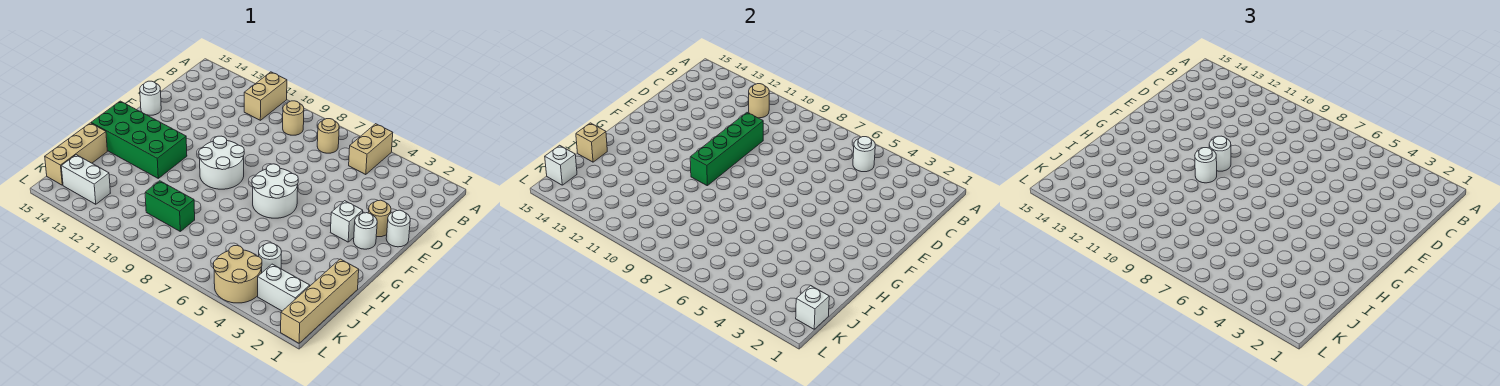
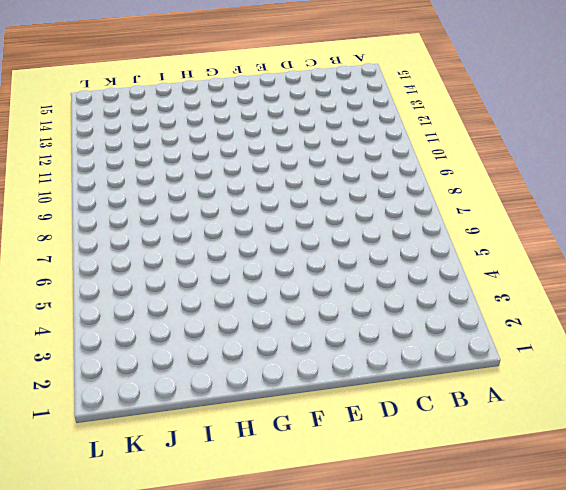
none -> tan brick A5:B5 level 1
none -> tan brick A11:B11 level 1
none -> tan round brick B7 level 1

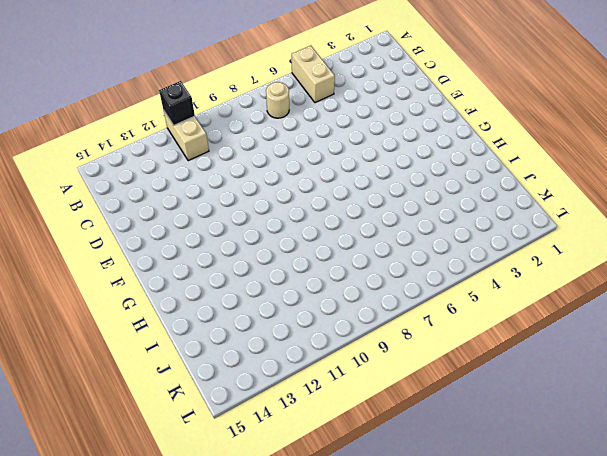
black brick A11 level 2 -> none
none -> tan round brick B9 level 1
none -> white round brick E1 level 1
none -> tan round brick E2 level 1

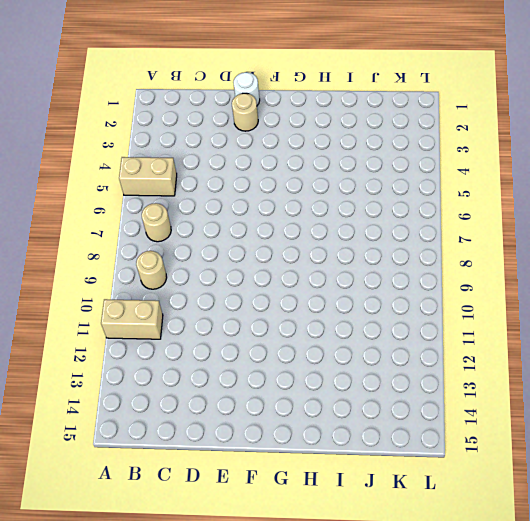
none -> white round brick E15 level 1
none -> white round brick F2 level 1
none -> white brick F3 level 1

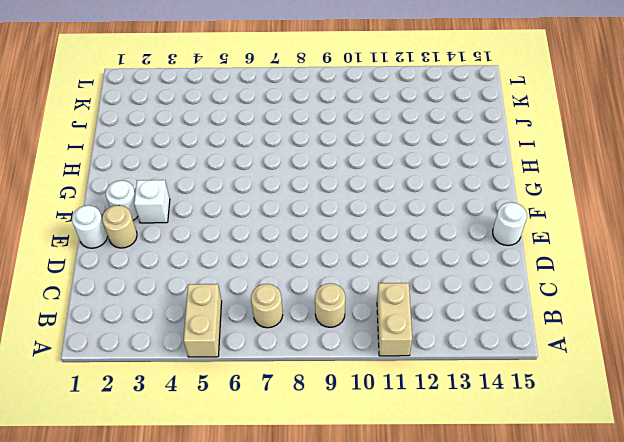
none -> white round brick F6:G7 level 1
none -> white round brick F9:G10 level 1
none -> green brick G12:H15 level 1

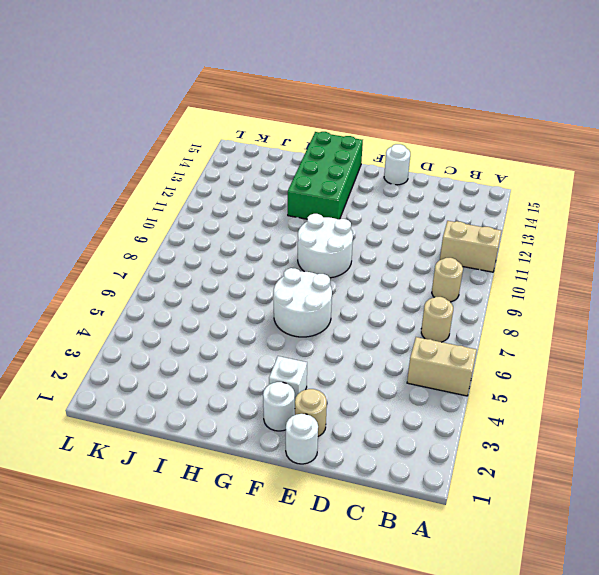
none -> tan brick I1:L1 level 1
none -> tan brick I15:K15 level 1
none -> white round brick J4 level 1

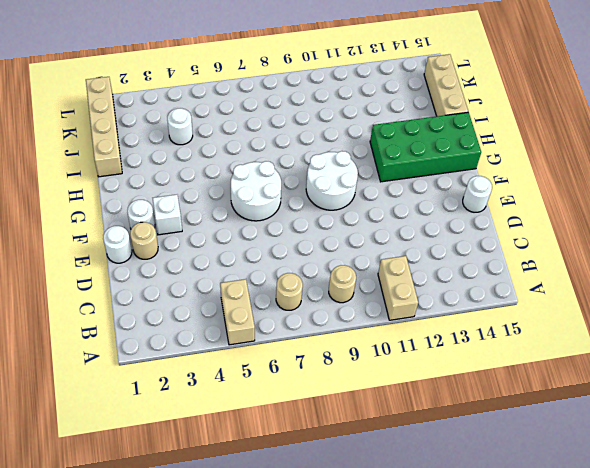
none -> green brick J9:J10 level 1
none -> white brick K2:K3 level 1
none -> tan round brick K4:L5 level 1

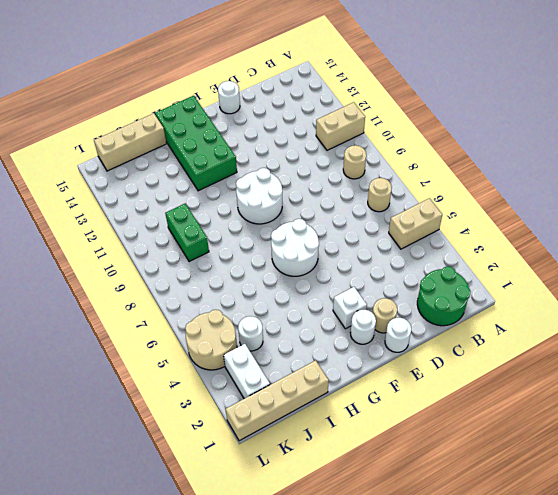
green round brick B1:C2 level 1 -> none
none -> white brick K13:K14 level 1
none -> white round brick B5 level 2
none -> tan round brick B11 level 2

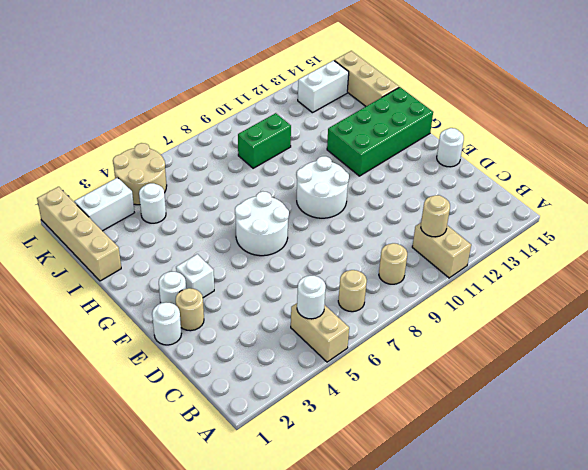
none -> green brick D10:G10 level 2
none -> tan brick I15 level 2
none -> white brick K1 level 2

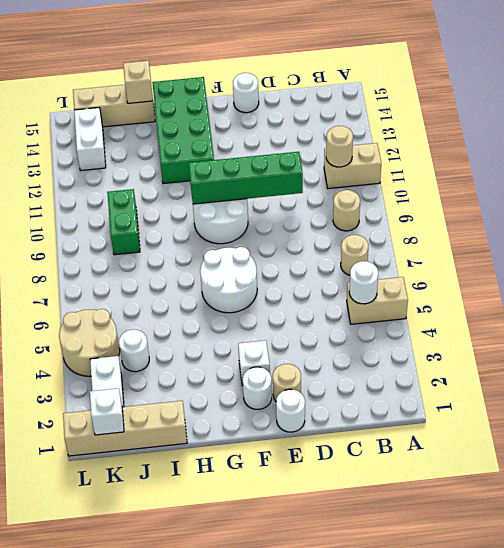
none -> white brick K15 level 2
none -> white round brick F10 level 3
none -> white round brick G10 level 3

